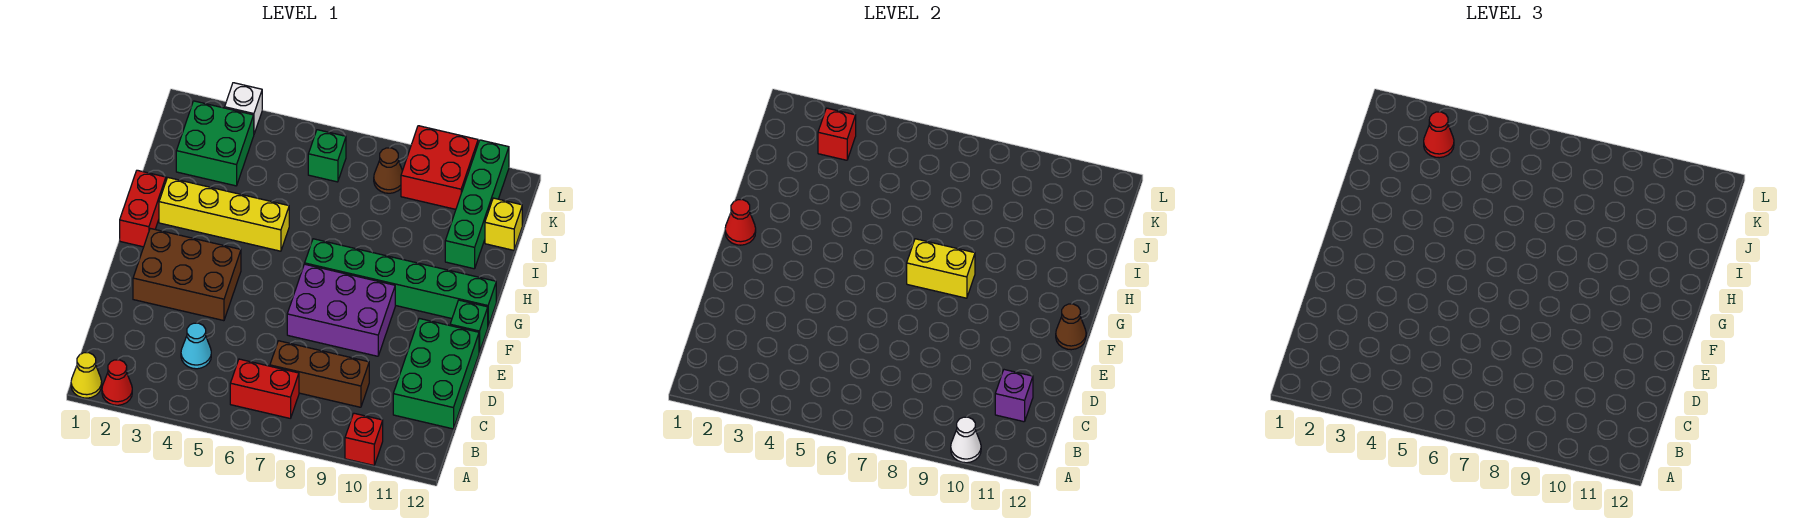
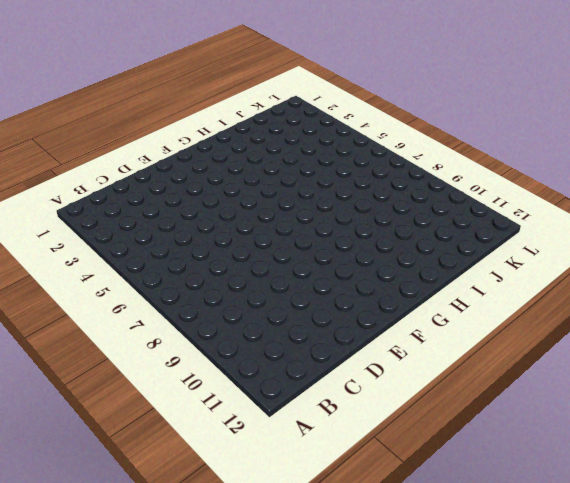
none -> yellow cone A1 level 1
none -> red cone A2 level 1
none -> red brick A10 level 1

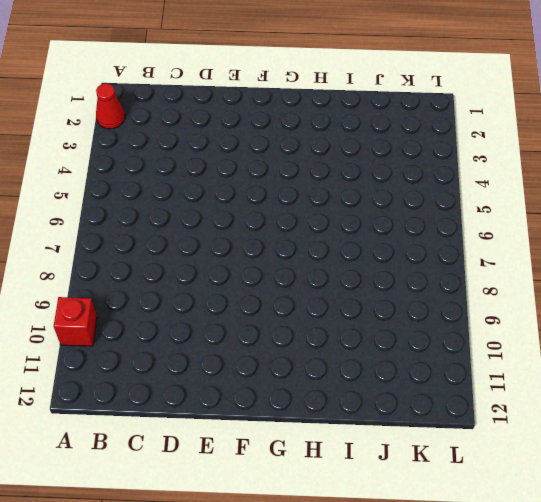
none -> yellow cone A1 level 1
none -> red brick B6:B7 level 1
none -> cyan cone C4 level 1

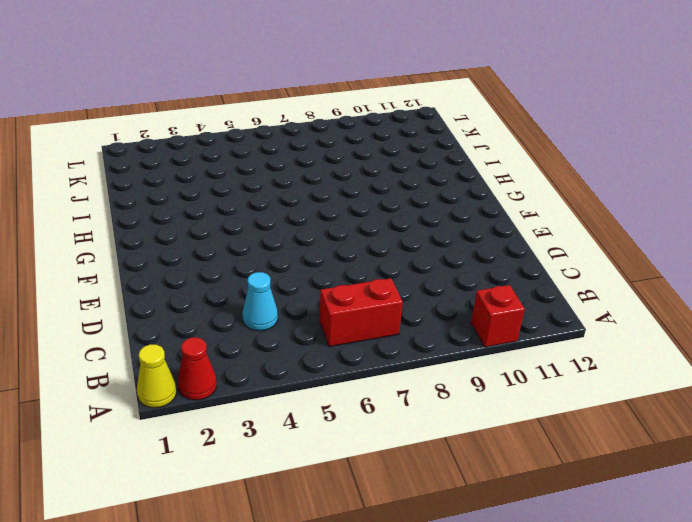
none -> brown brick C7:C9 level 1
none -> green brick C11:E12 level 1
none -> brown brick E2:F4 level 1

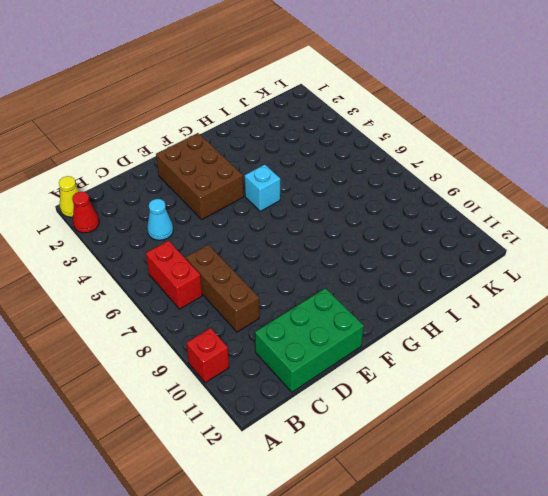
cyan brick G5 level 1 -> none
none -> purple brick E7:F9 level 1
none -> green brick F12 level 1
none -> red brick G1:H1 level 1

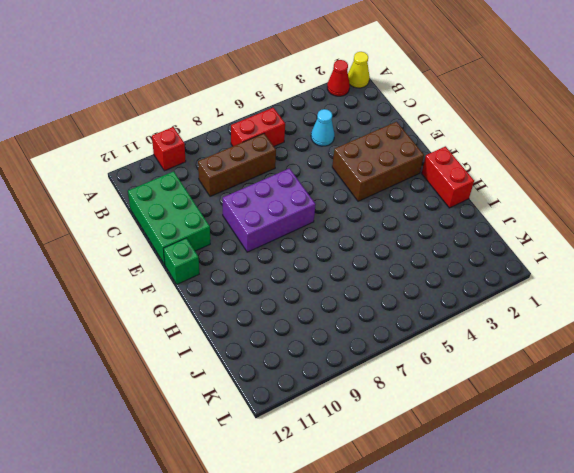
none -> green brick G7:G12 level 1
none -> yellow brick H2:H5 level 1
none -> green brick I11:L11 level 1

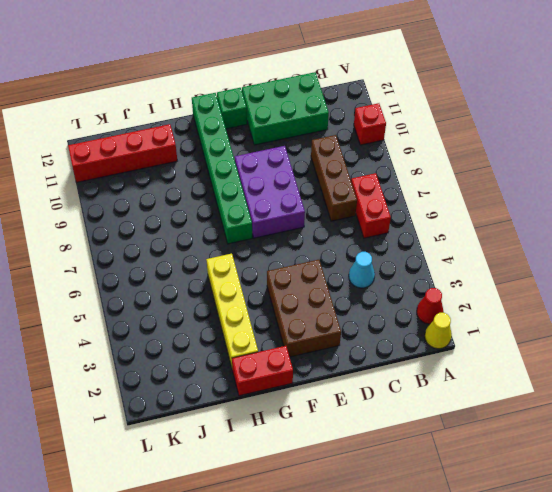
red brick I11:L11 level 1 -> green brick I11:L11 level 1
none -> green brick J2:K3 level 1
none -> yellow brick J12 level 1
none -> green brick K6 level 1

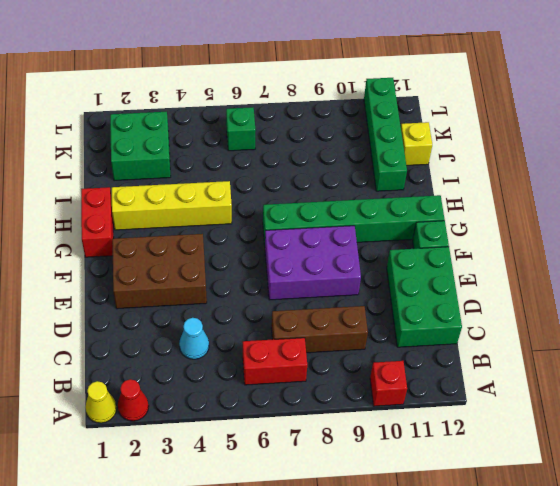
none -> brown cone K8 level 1
none -> red brick K9:L10 level 1
none -> white brick L3 level 1

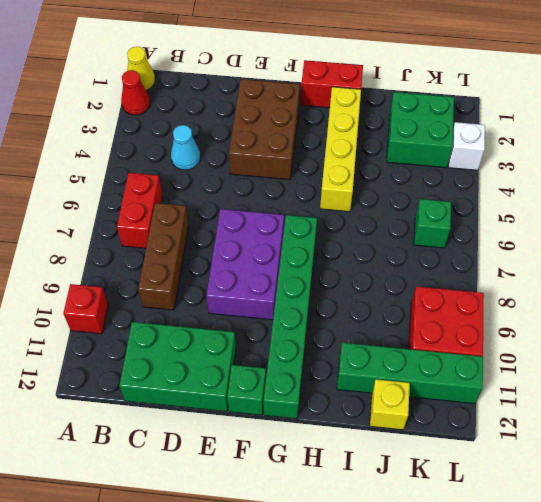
none -> brown cone K8 level 1
none -> white cone A10 level 2
none -> purple brick C11 level 2

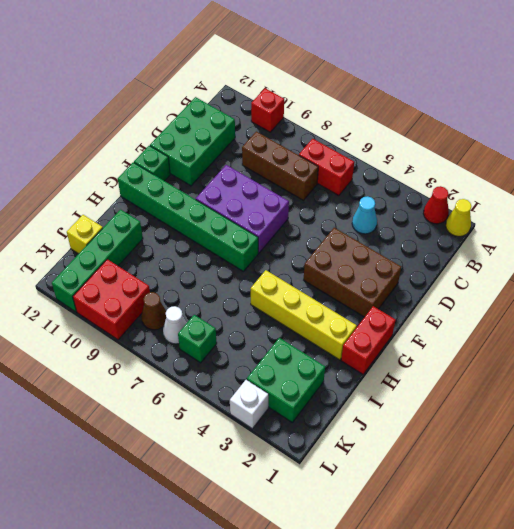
white cone K7 level 1 -> white cone A10 level 2
none -> purple brick C11 level 2
none -> brown cone F12 level 2
none -> red cone G1 level 2

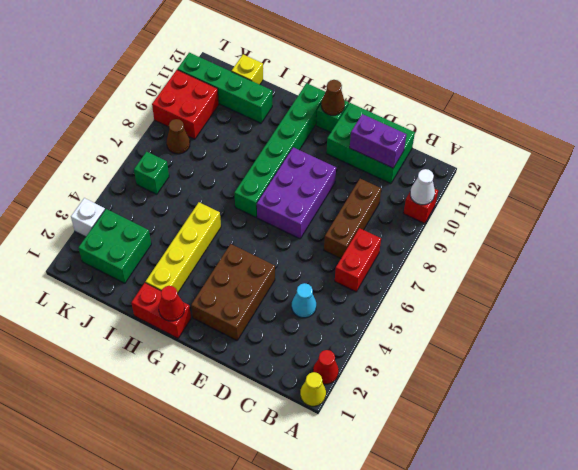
purple brick C11:D11 level 2 -> purple brick C11 level 2
none -> yellow brick G7:G8 level 2
none -> red brick K3 level 2
none -> red cone K3 level 3

